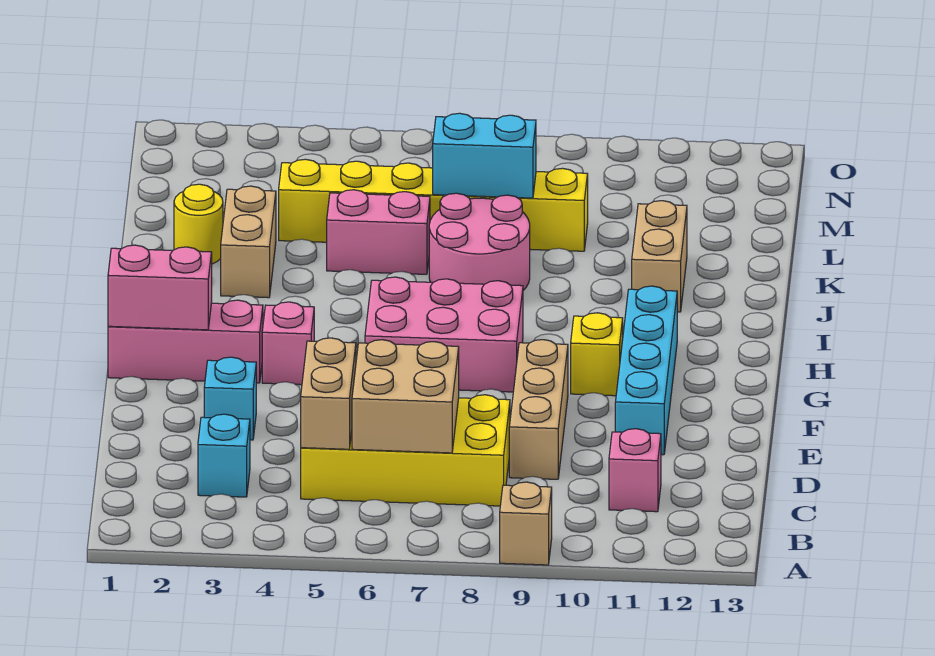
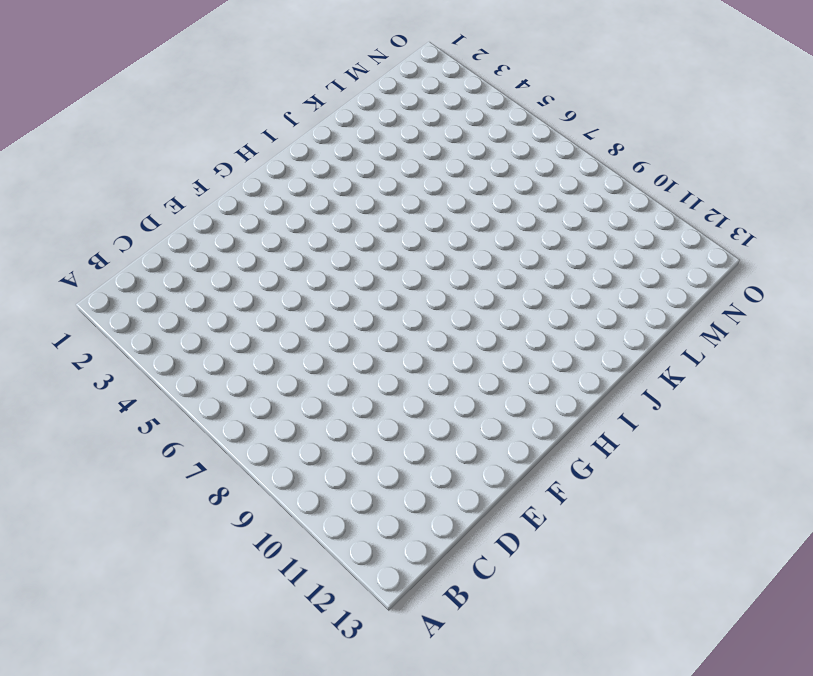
none -> tan brick A9 level 1
none -> cyan brick C3 level 1
none -> yellow brick C5:D8 level 1

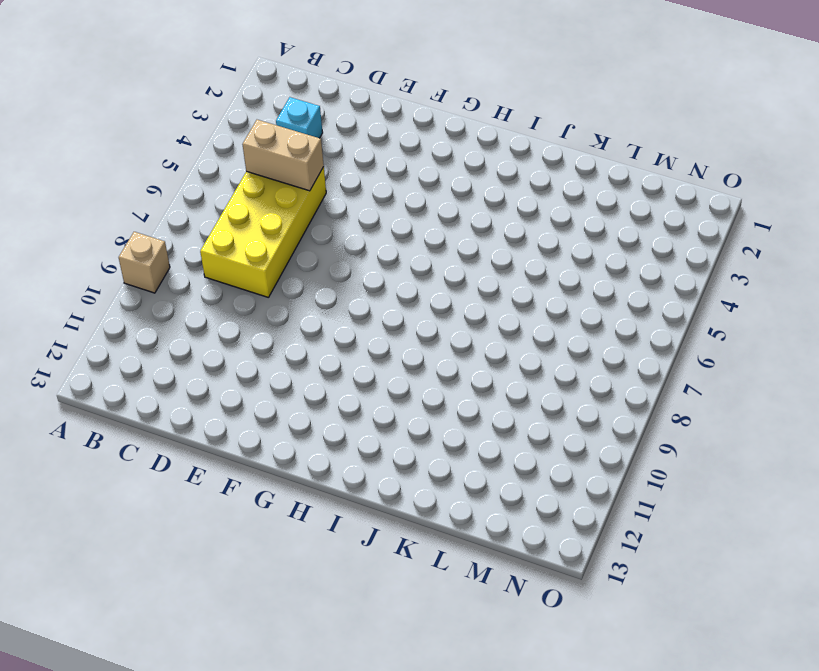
none -> pink brick C11 level 1
none -> tan brick D9:F9 level 1
none -> cyan brick E3 level 1

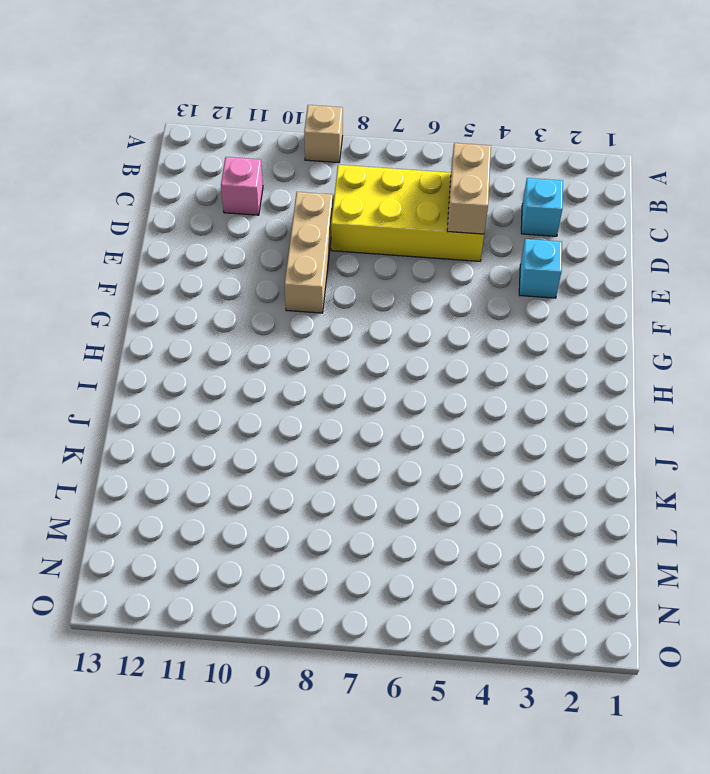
none -> cyan brick E11:H11 level 1
none -> pink brick G1:G3 level 1
none -> pink brick G4 level 1

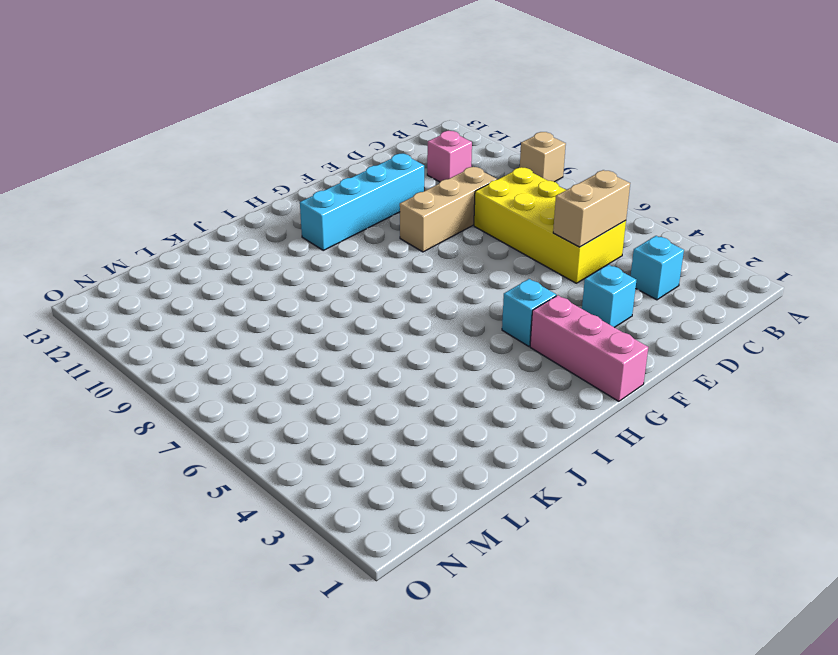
cyan brick G4 level 1 -> pink brick G4 level 1
none -> pink brick G6:H8 level 1
none -> yellow brick G10 level 1
none -> tan brick J3:K3 level 1

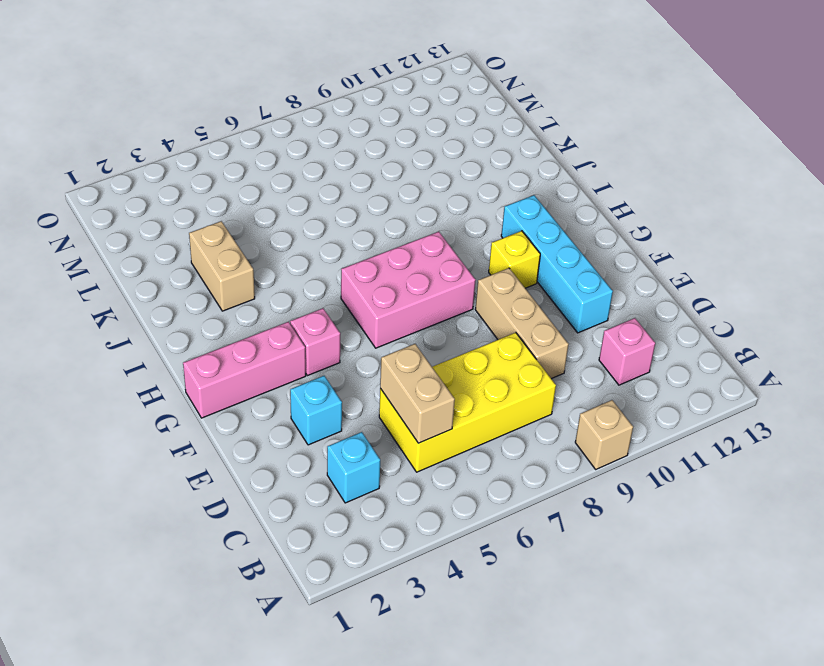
none -> pink round brick J7:K8 level 1
none -> tan brick J11:K11 level 1
none -> yellow round brick K2 level 1

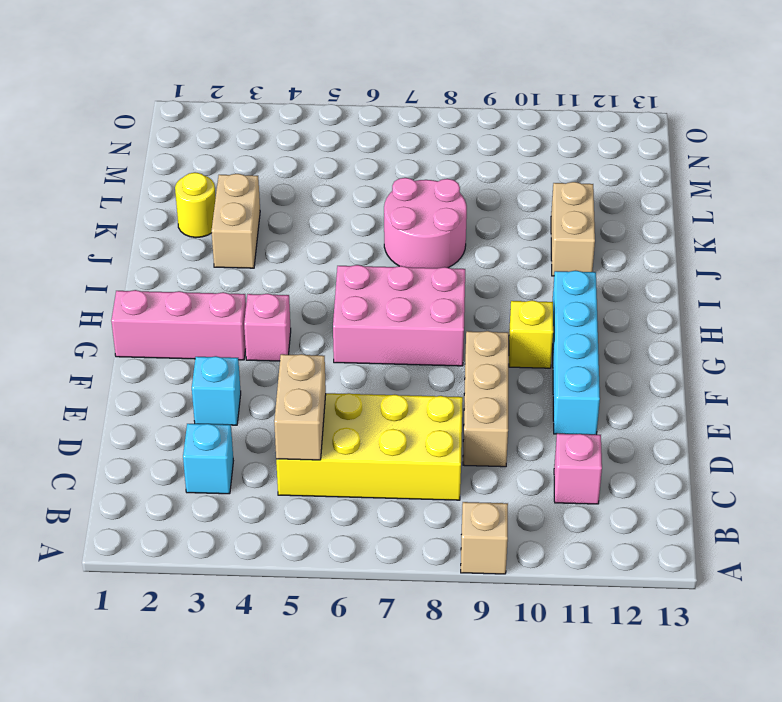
none -> pink brick K5:K6 level 1
none -> yellow brick L4:L9 level 1
none -> tan brick C6:D7 level 2

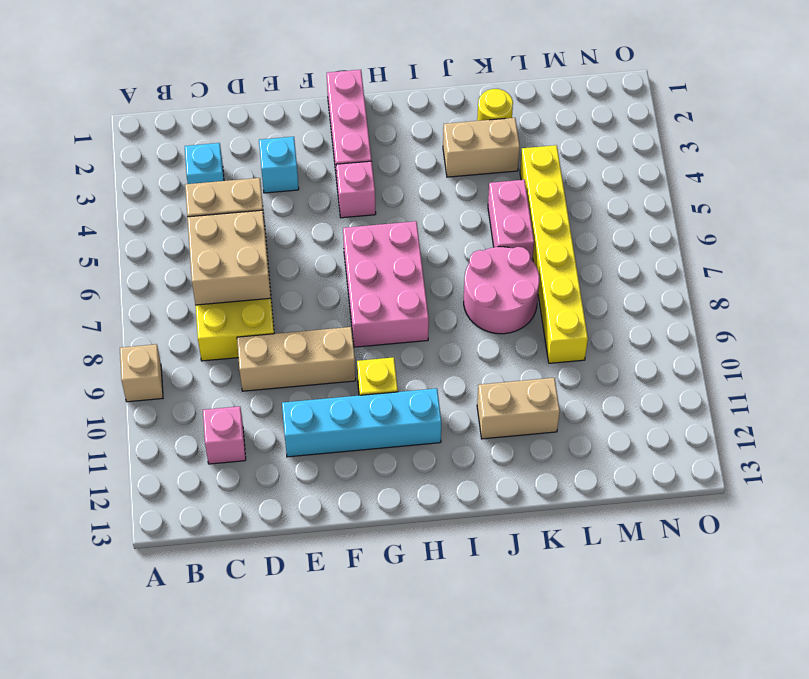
none -> pink brick G1:G2 level 2
none -> cyan brick L7:L8 level 2

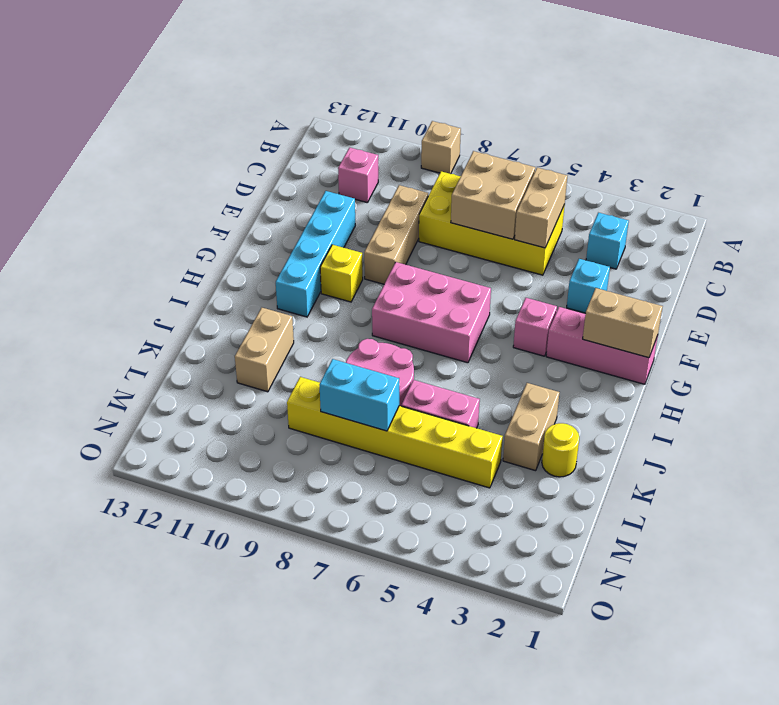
tan brick G1:G2 level 2 -> pink brick G1:G2 level 2

